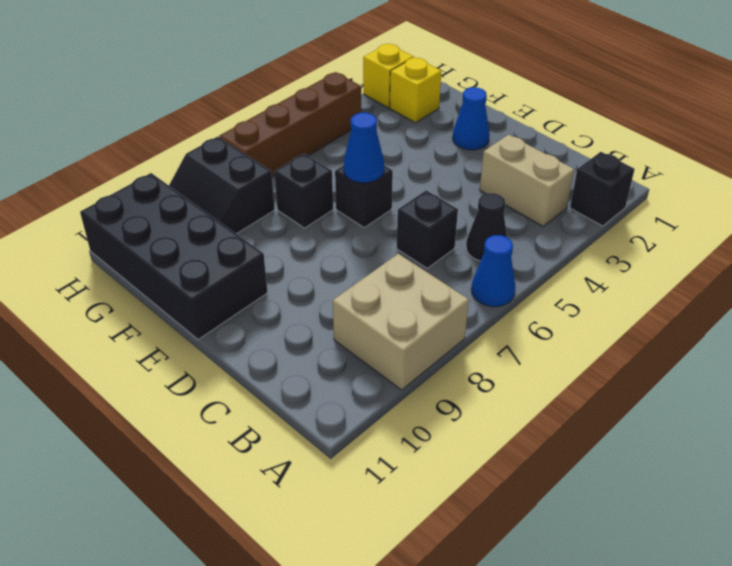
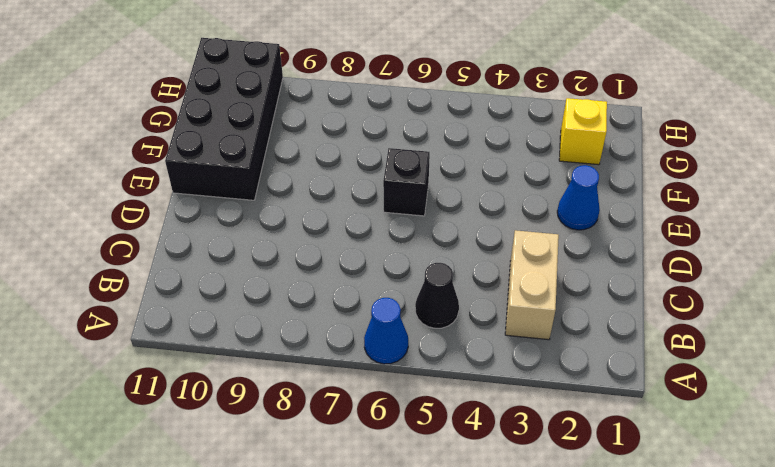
none -> black brick A2 level 1
none -> tan brick A8:B9 level 1
none -> black brick C6 level 1

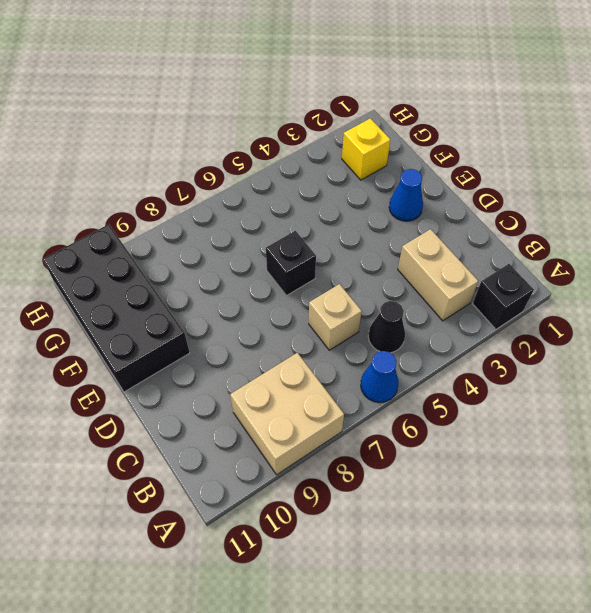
tan brick C6 level 1 -> black brick C6 level 1
none -> black brick F7 level 1
none -> black slope G8:H9 level 1 top 8
none -> yellow brick H2 level 1

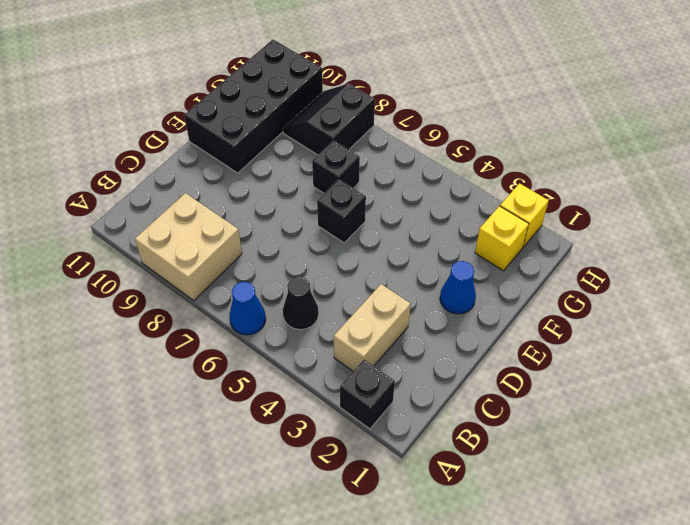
none -> black brick C6 level 1
none -> brown brick H4:H7 level 1
none -> blue cone E6 level 2

